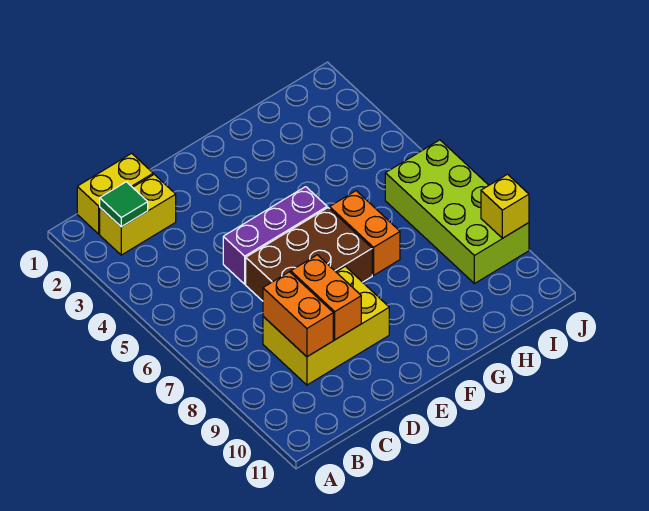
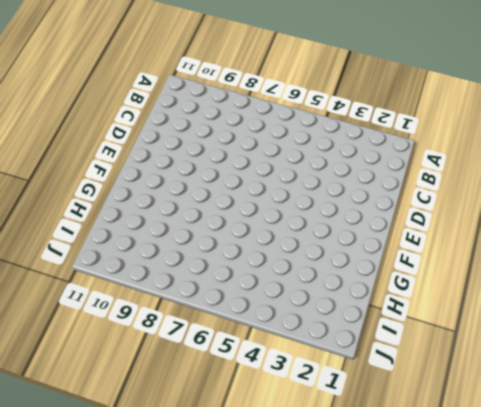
none -> yellow brick B1:C1 level 1
none -> yellow brick B2:C2 level 1

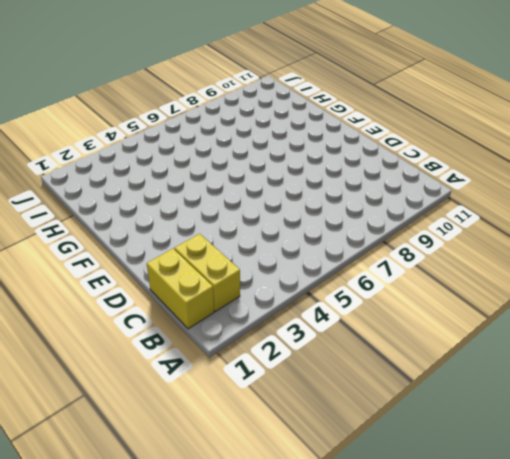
none -> yellow brick C8:E9 level 1
none -> purple brick D5:F5 level 1

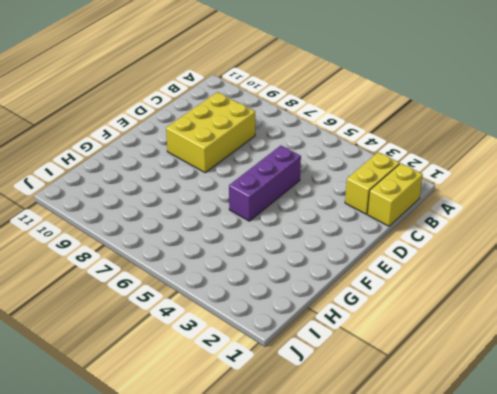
none -> brown brick D6:F7 level 1
none -> orange brick G6:G7 level 1

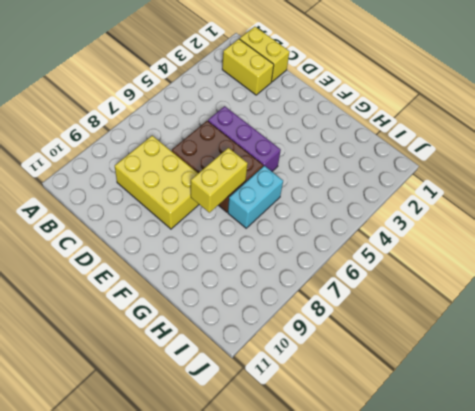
yellow brick F7:F8 level 2 -> none
cyan brick G6:G7 level 1 -> orange brick G6:G7 level 1
none -> lime brick I6:J9 level 1
none -> green tile B2 level 2

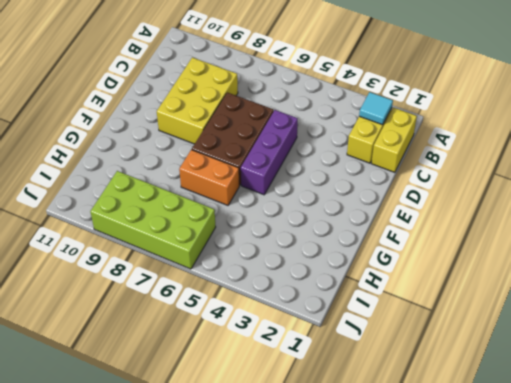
cyan tile B2 level 2 -> green tile B2 level 2
none -> orange brick C8:C9 level 2
none -> orange brick D8:D9 level 2

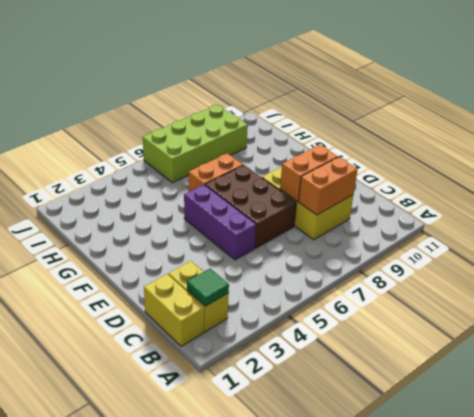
none -> yellow brick J9 level 2

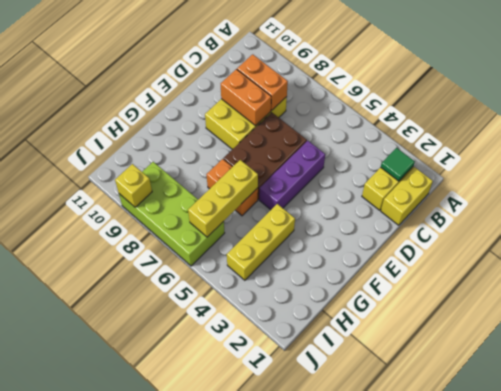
yellow brick G4:I4 level 1 -> none
yellow brick G6:I6 level 2 -> none

